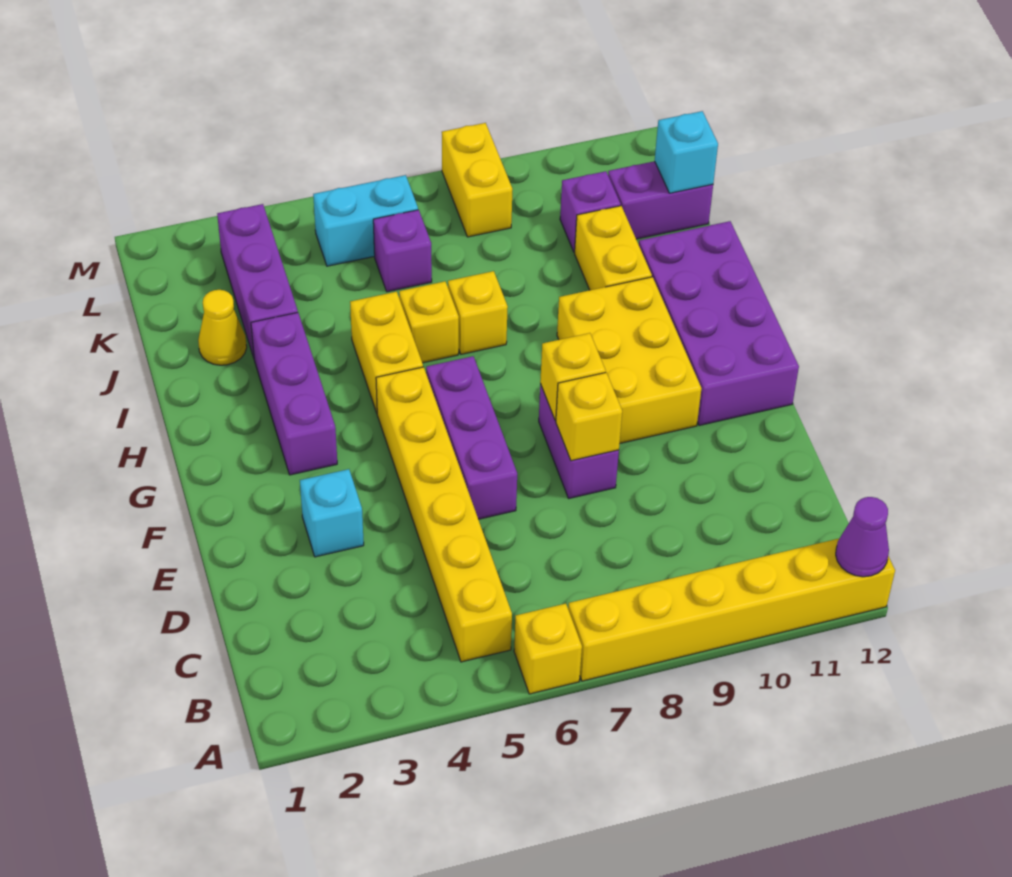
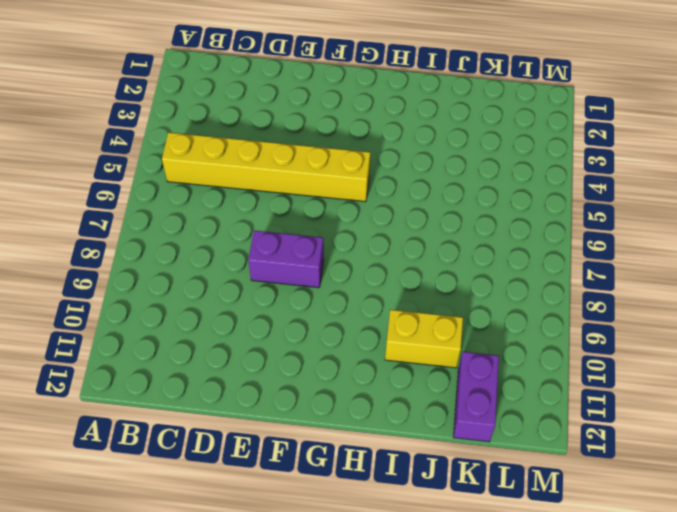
none -> yellow brick A6 level 1
none -> yellow brick A7:A12 level 1
none -> cyan brick E3 level 1

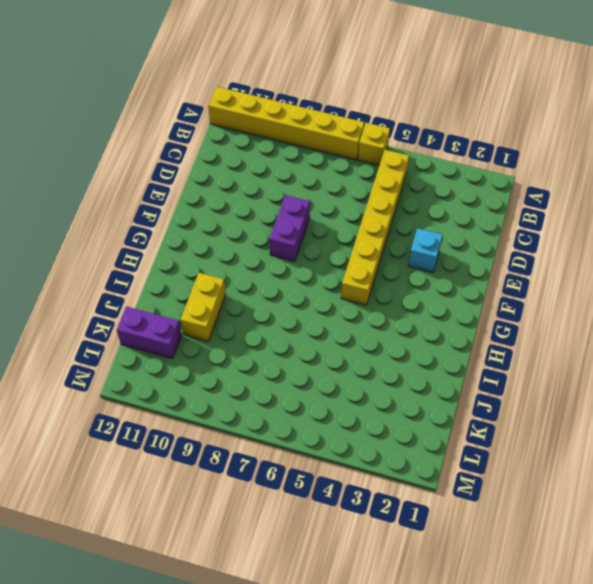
none -> purple brick E6:G6 level 1
none -> yellow brick F9:H10 level 1
none -> purple brick F11:I12 level 1

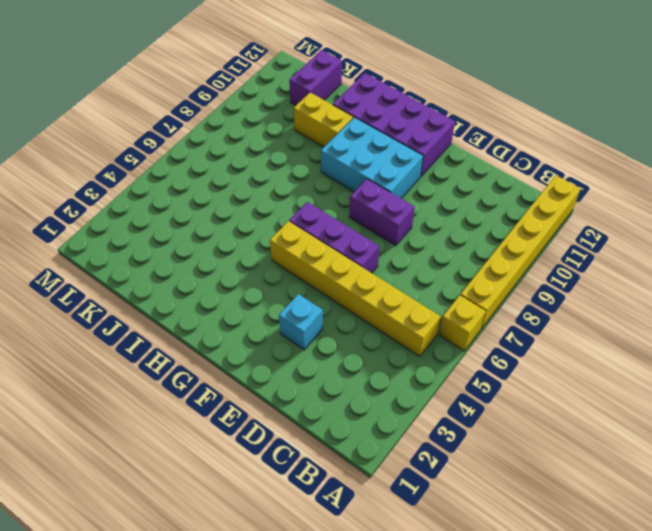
cyan brick F9:H10 level 1 -> yellow brick F9:H10 level 1
none -> purple brick G3:I3 level 1
none -> yellow brick H5:I5 level 1
none -> yellow brick I6 level 1

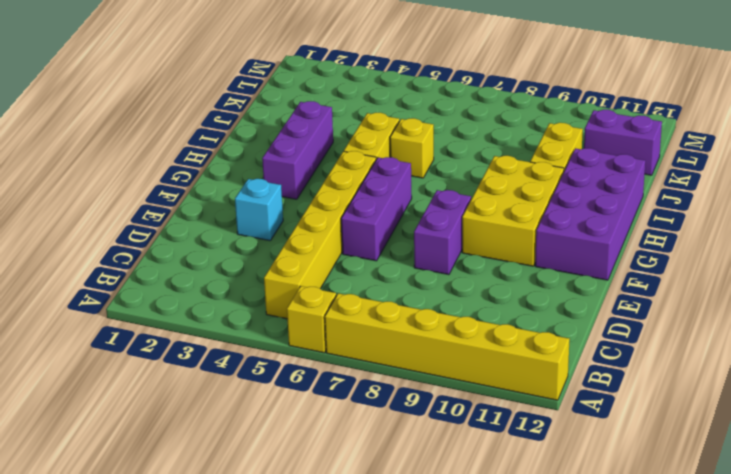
none -> yellow brick I7 level 1
none -> yellow cone J2 level 1
none -> purple brick J3:L3 level 1

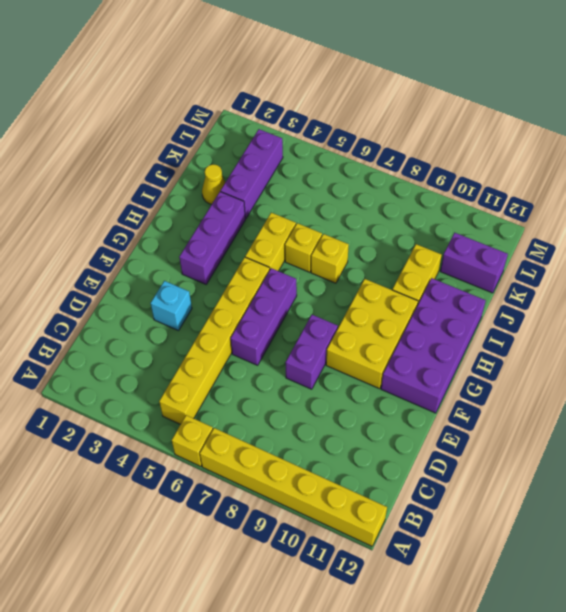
none -> purple brick K6 level 1
none -> purple brick K10 level 1
none -> cyan brick L5:L6 level 1

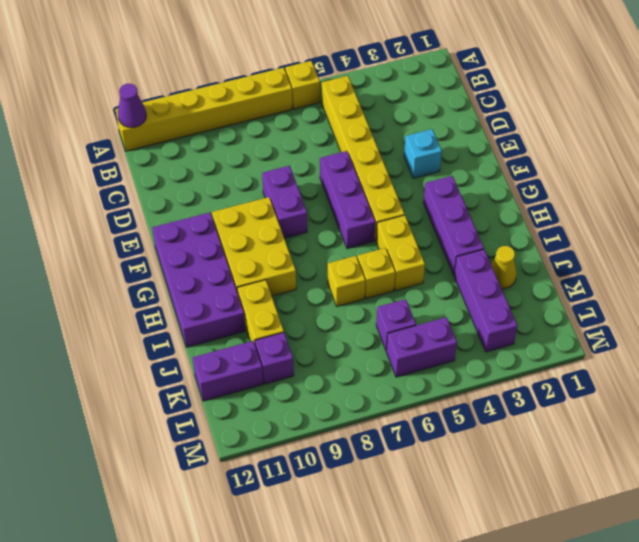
purple brick L5:L6 level 1 -> cyan brick L5:L6 level 1
none -> yellow brick L8:M8 level 1
none -> yellow brick E8 level 2
none -> yellow brick F8 level 2

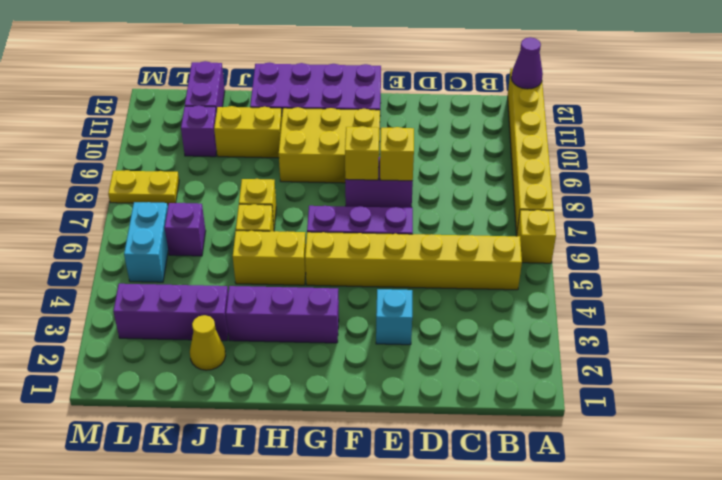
yellow plate L8:M8 level 1 -> yellow brick L8:M8 level 1
none -> cyan brick K12 level 2

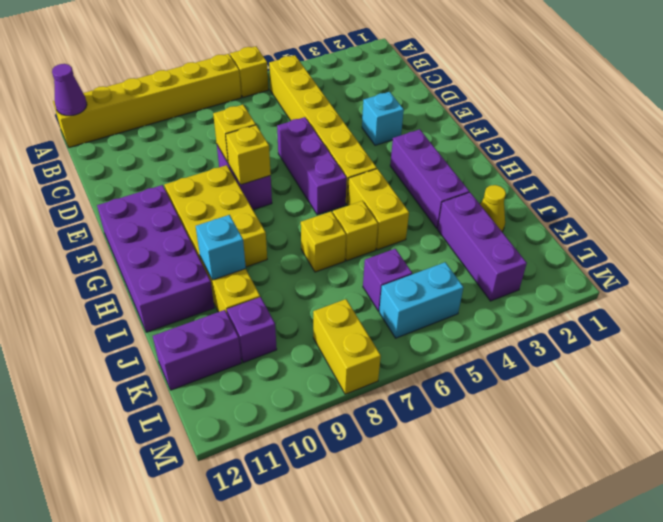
cyan brick I10 level 2 -> cyan brick K12 level 2

